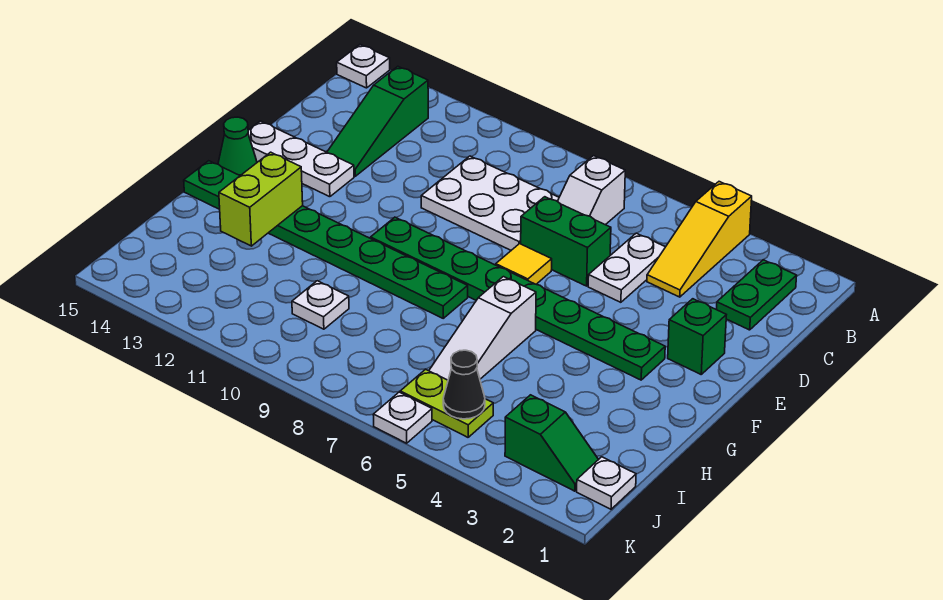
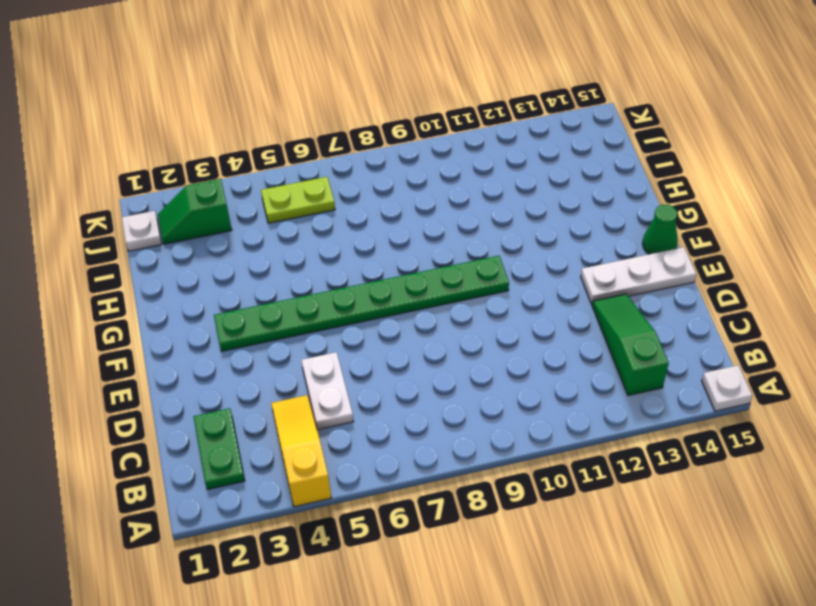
none -> white slope B7:C7 level 1 top B
none -> white plate C8:D10 level 1
none -> green brick D6:D7 level 1

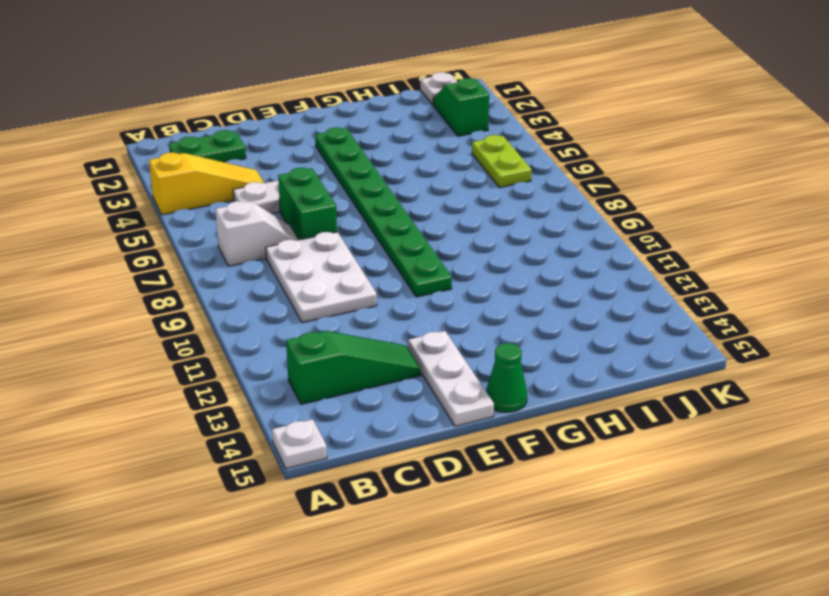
none -> green brick E2 level 1
none -> yellow tile E7 level 1
none -> white slope G6:I6 level 1 top G

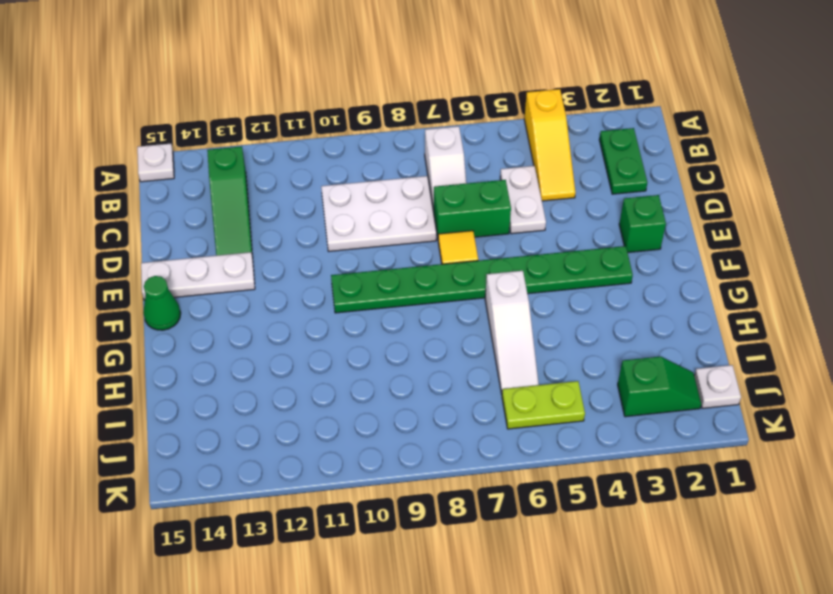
none -> green plate G8:G15 level 1
none -> white plate I10 level 1
none -> white plate K6 level 1

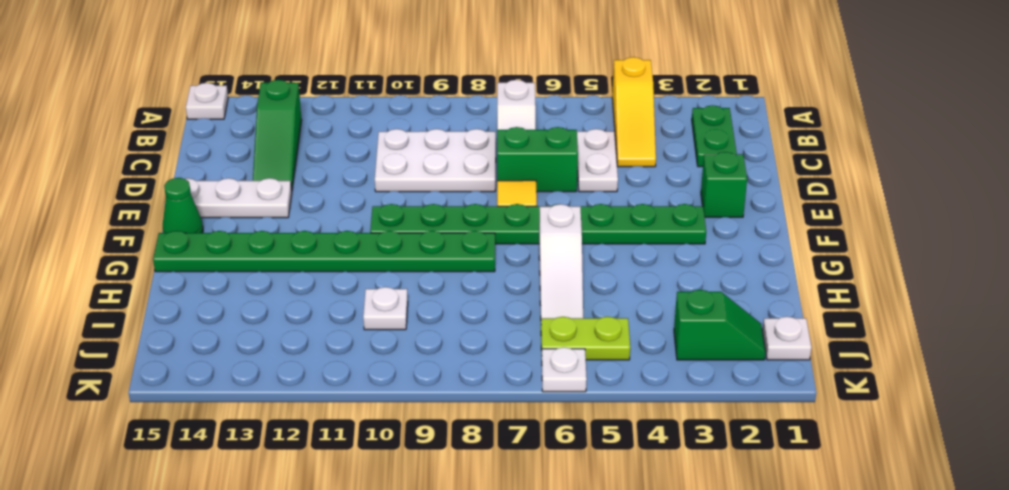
none -> lime brick G13:H13 level 2
none -> black cone J5 level 2

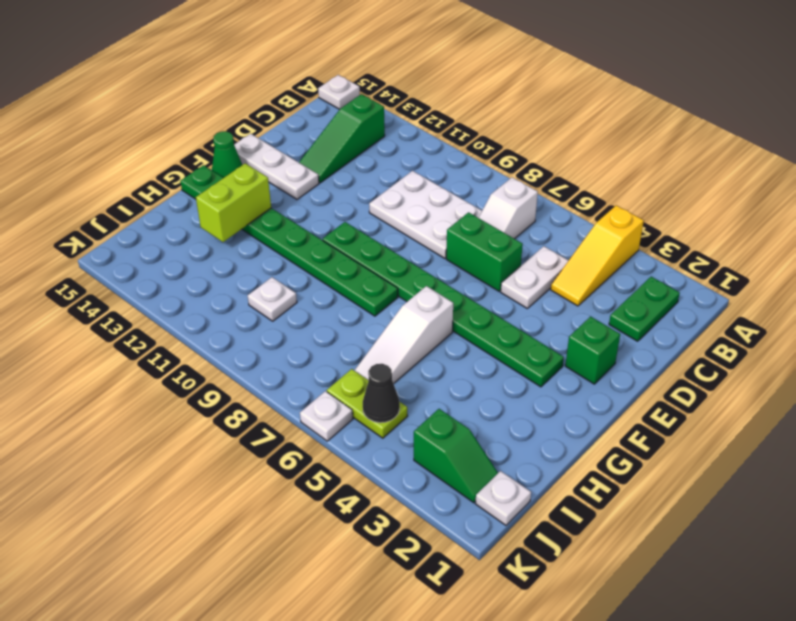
none -> yellow tile E7 level 1

